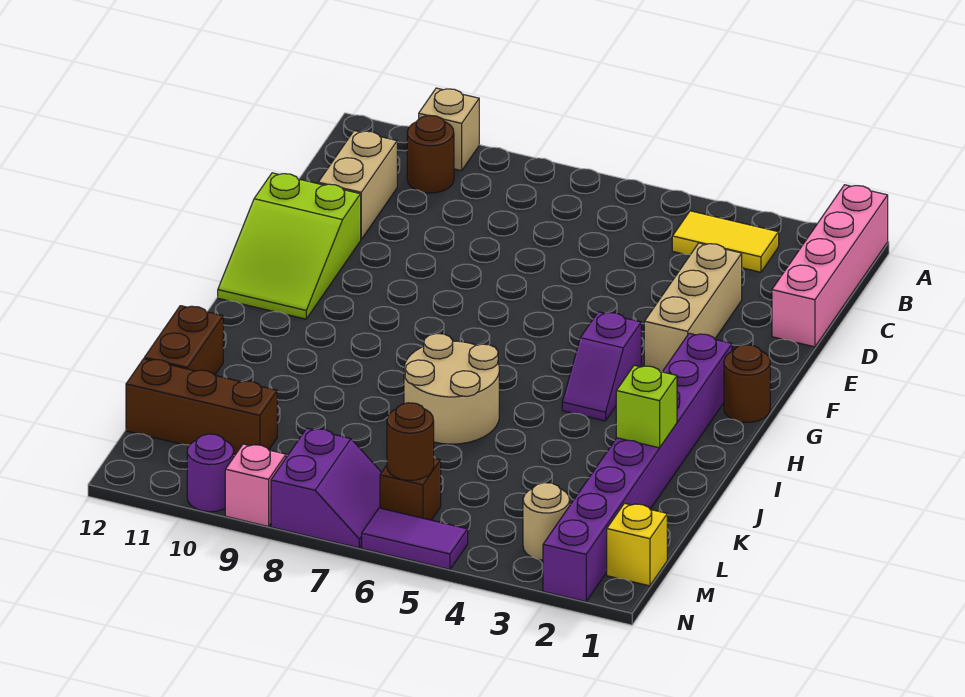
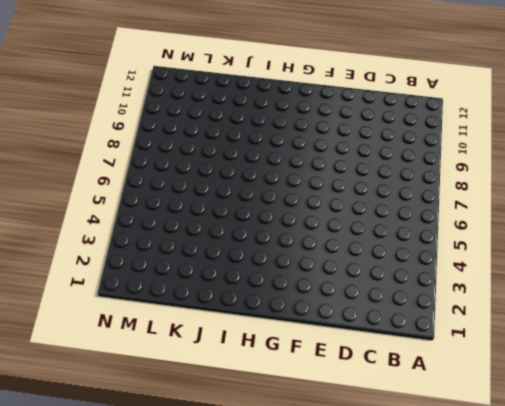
none -> pink brick A1:D1 level 1
none -> tan brick A10 level 1
none -> yellow tile B3:B4 level 1

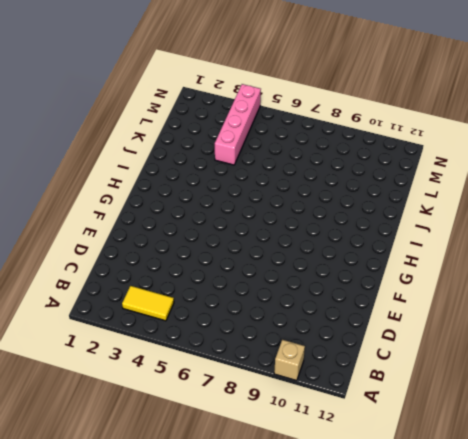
pink brick K4:N4 level 1 -> pink brick A1:D1 level 1
none -> brown round brick B10 level 1
none -> tan brick C11:D11 level 1
none -> tan brick D3:F3 level 1

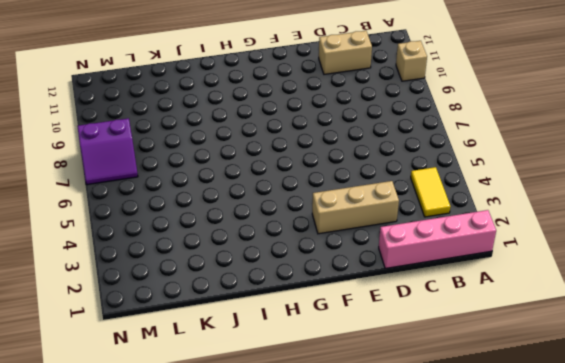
none -> brown round brick B10 level 1
none -> lime slope E11:G12 level 1 top E
none -> brown round brick G1 level 1

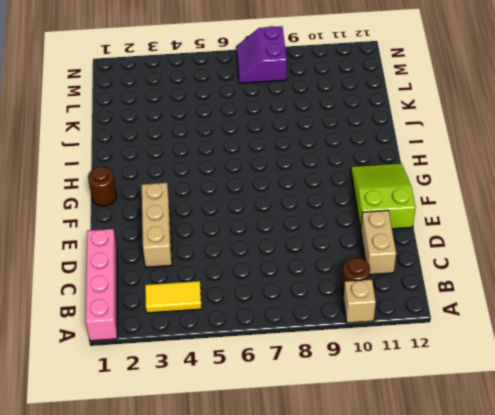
none -> purple brick G2:N2 level 1
none -> purple slope G4:H4 level 1 top G
none -> tan round brick I6:J7 level 1

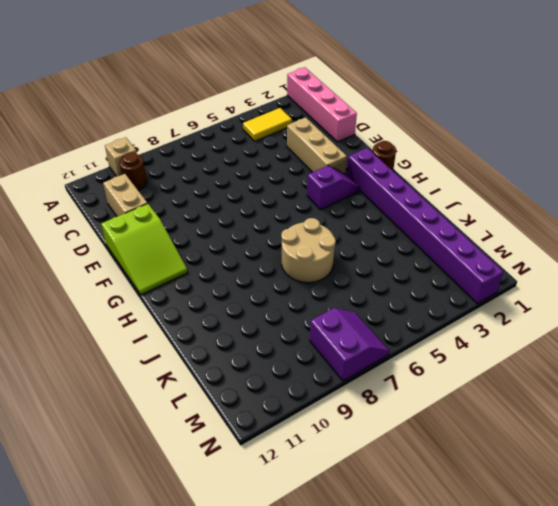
purple slope G3:G4 level 1 top 4 -> purple slope G4:H4 level 1 top G
none -> brown brick J12:K12 level 1
none -> brown brick L10:L12 level 1
none -> yellow brick M1 level 1

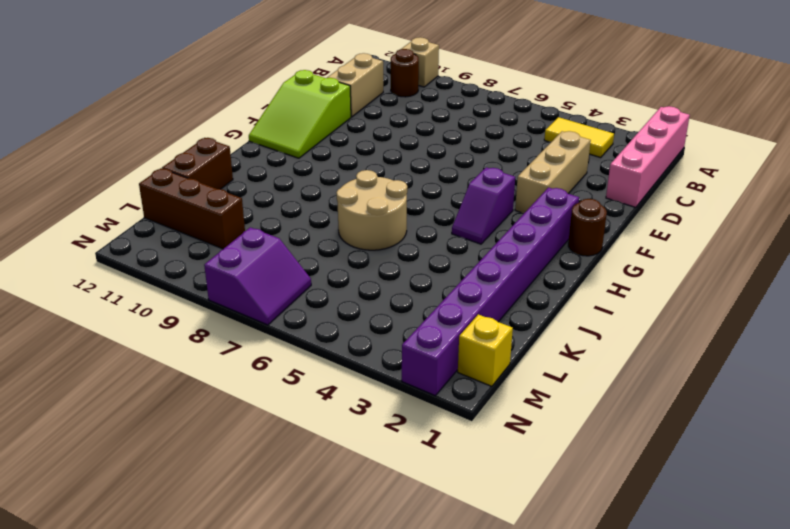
none -> tan round brick M3 level 1
none -> brown brick M6 level 1
none -> purple tile N5:N6 level 1

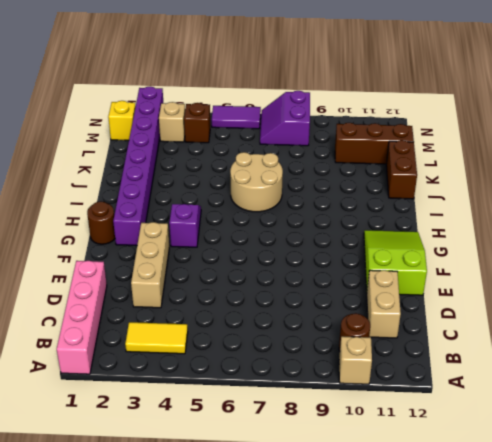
tan brick M3 level 1 -> tan round brick M3 level 1
brown brick M4 level 1 -> brown brick M6 level 1
none -> pink brick N9 level 1
none -> purple round brick N10 level 1
none -> lime brick J2 level 2

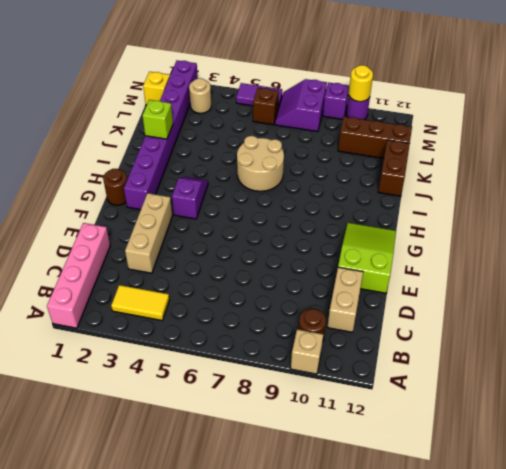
purple brick N9 level 1 -> pink brick N9 level 1
yellow round brick N10 level 2 -> none
none -> brown round brick M6 level 2

